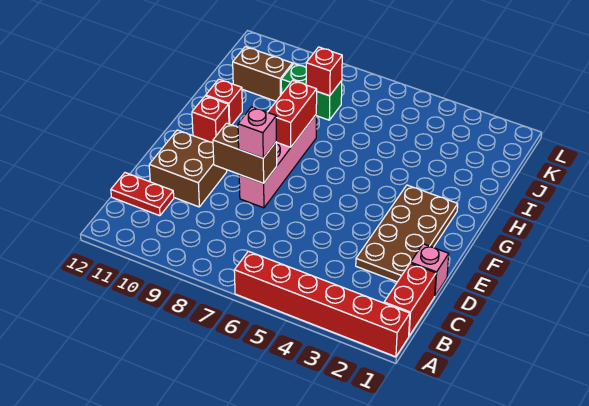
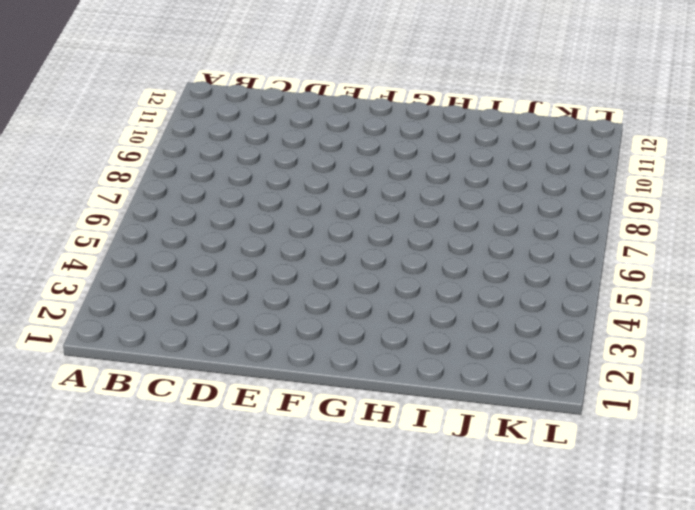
none -> red brick A1:A6 level 1
none -> red brick B1:C1 level 1
none -> red plate C11:C12 level 1

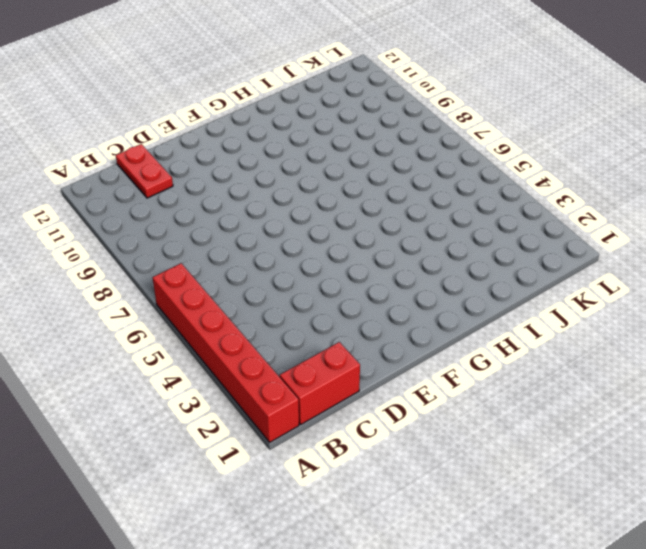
none -> pink brick D1 level 1
none -> brown plate D2:G3 level 1
none -> brown brick D10:E11 level 1

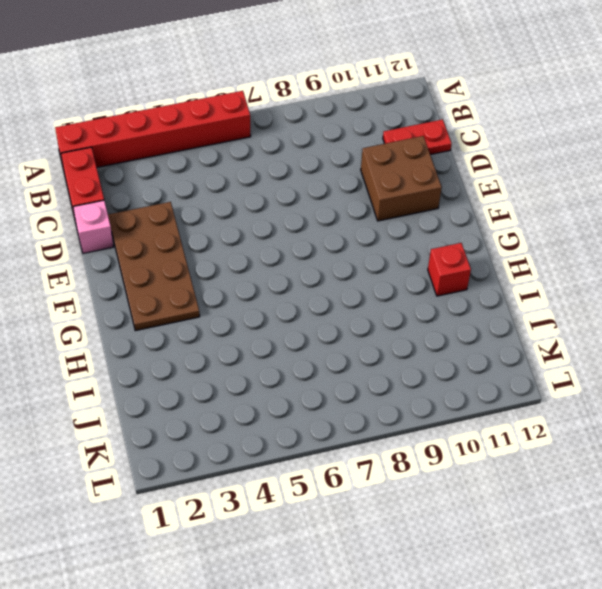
none -> pink brick E8:H8 level 1
none -> red brick G11 level 1
none -> green brick J8:J9 level 1

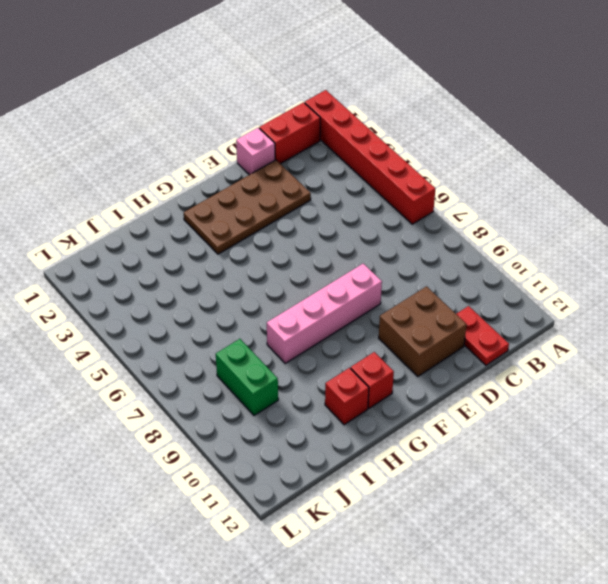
none -> brown brick J10:J11 level 1
none -> brown brick E8:E9 level 2
none -> red brick G8:H8 level 2

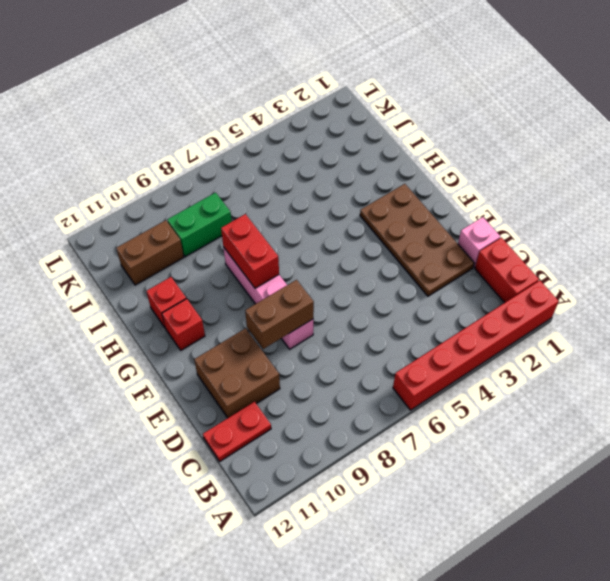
none -> red brick J8 level 2
none -> pink brick E8 level 3

